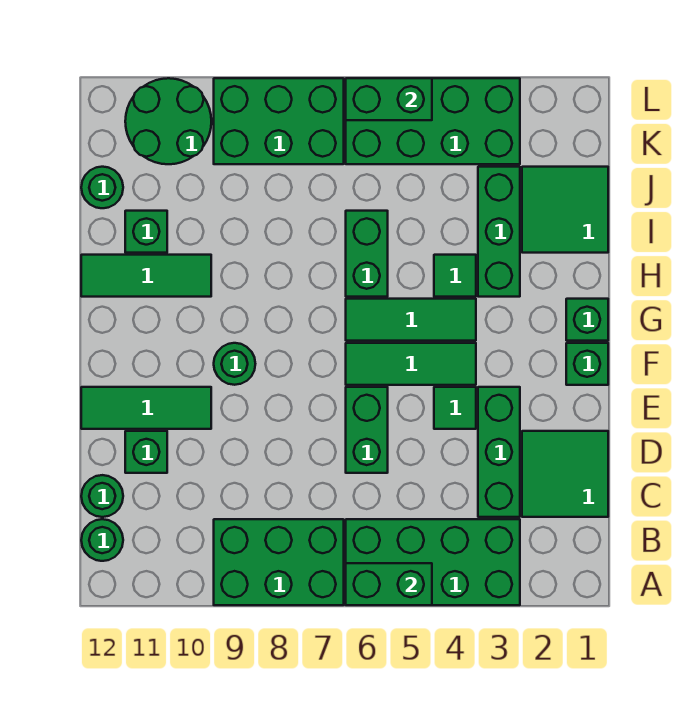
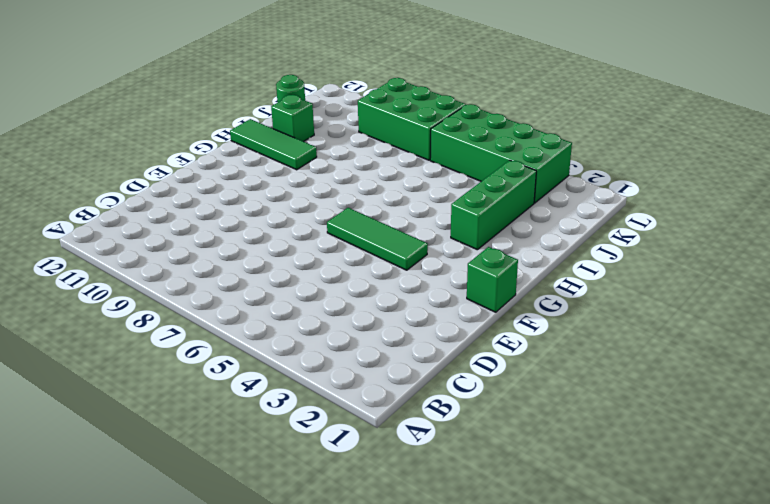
none -> green brick A3:B6 level 1
none -> green brick A7:B9 level 1
none -> green round brick B12 level 1

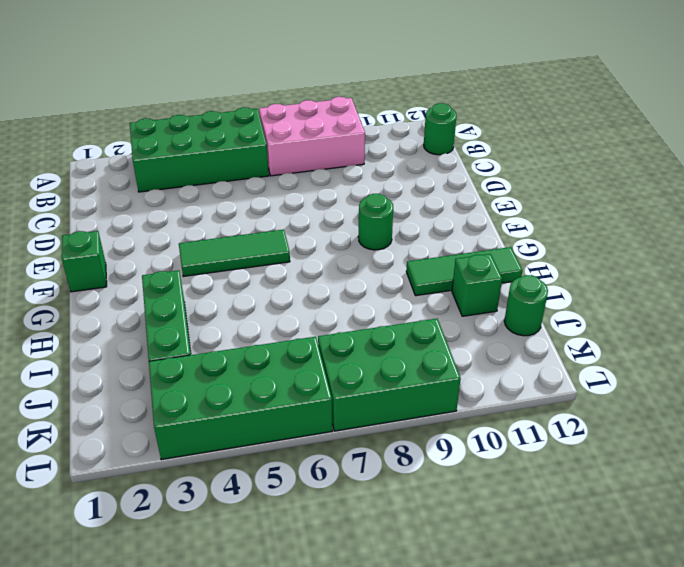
pink brick A7:B9 level 1 -> green brick A7:B9 level 1
none -> green tile C1:D2 level 1
none -> green brick C3:E3 level 1
none -> green round brick C12 level 1

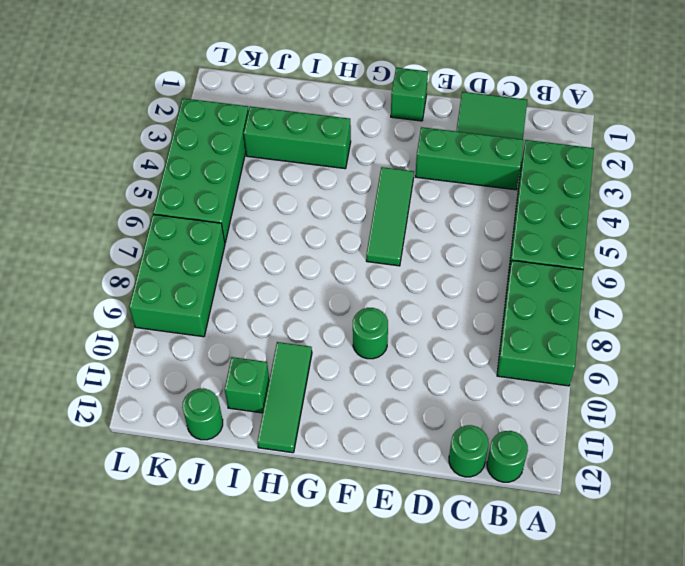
none -> green brick D6:E6 level 1
none -> green brick D11 level 1
none -> green tile E4 level 1

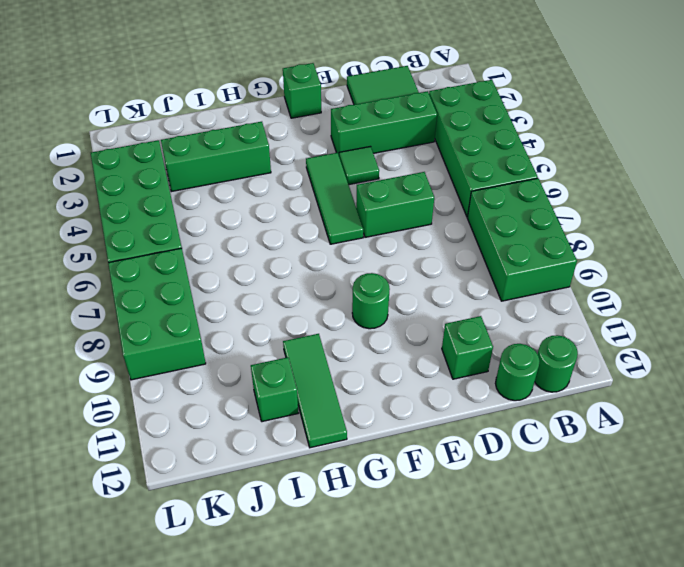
none -> green tile E10:E12 level 1
none -> green brick G1 level 1
none -> green tile G4:G6 level 1

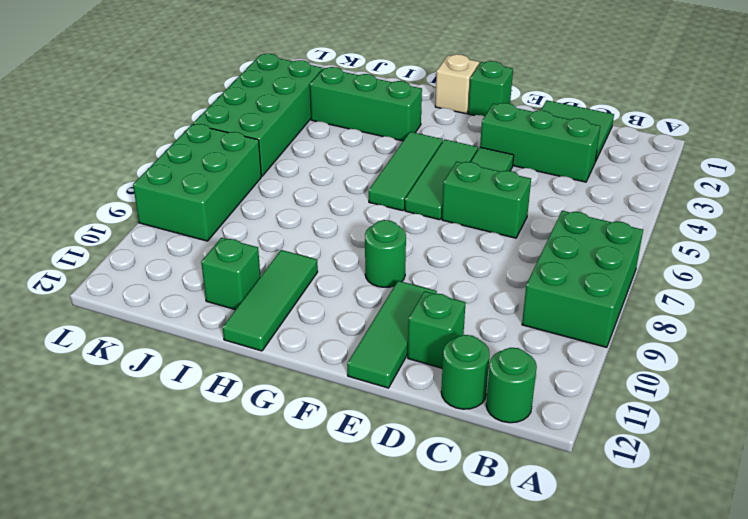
tan brick G1 level 1 -> green brick G1 level 1
none -> green brick A3:B6 level 1
none -> green tile H4 level 1
none -> green brick H6:I6 level 1

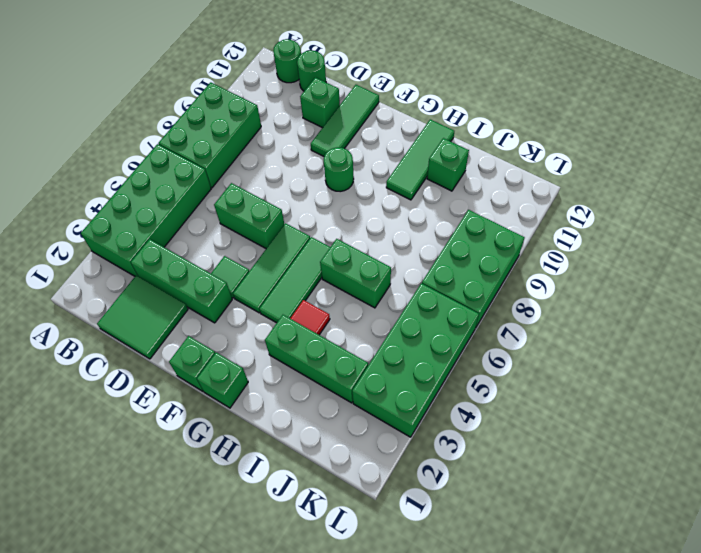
red tile H4 level 1 -> green tile H4 level 1
none -> green tile I1:J2 level 1
none -> green round brick J12 level 1
none -> green round brick K10:L11 level 1

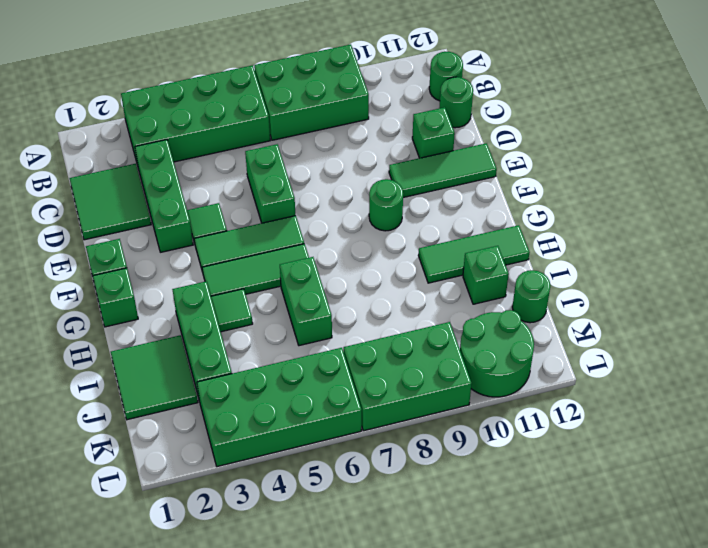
none -> green brick A5:A6 level 2
none -> green brick L5:L6 level 2

